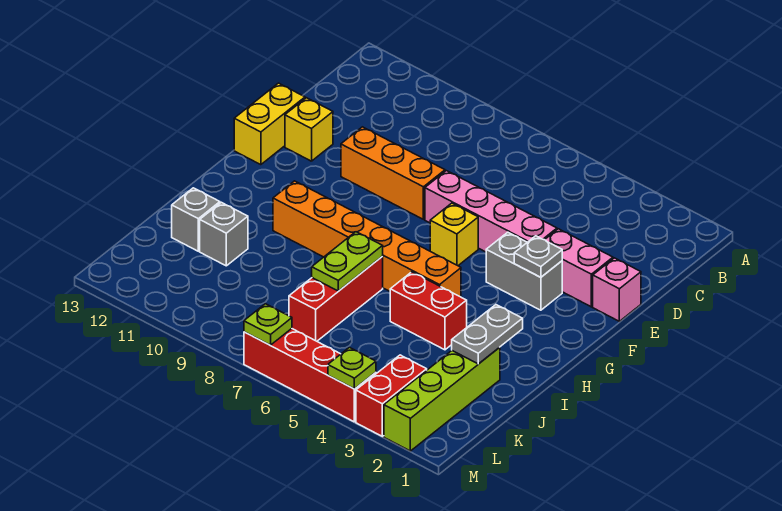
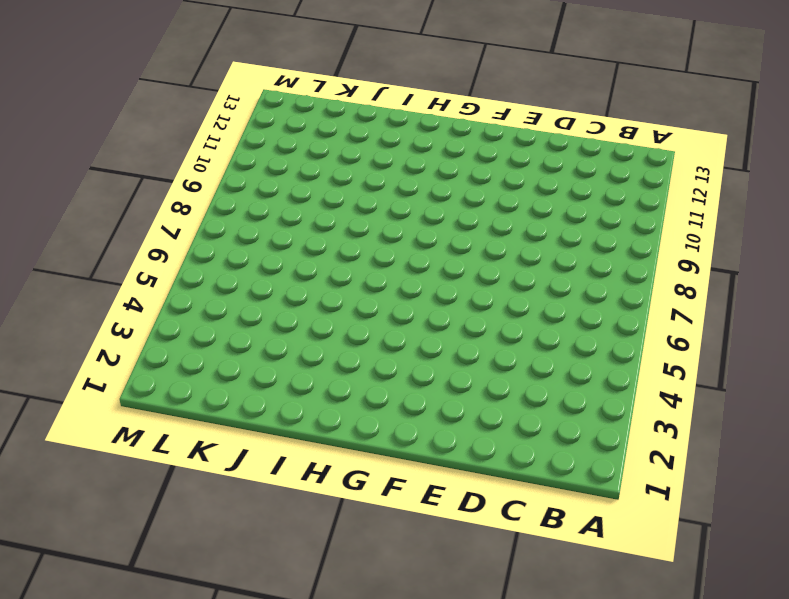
none -> pink brick E1 level 1
none -> pink brick E2:E3 level 1
none -> pink brick E4:E7 level 1

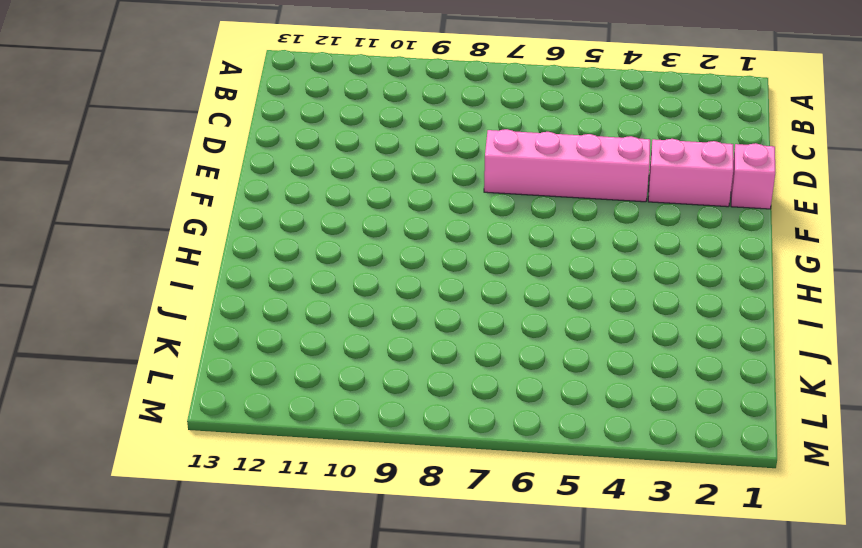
none -> orange brick E8:E10 level 1
none -> yellow brick E12 level 1
none -> yellow brick E13:F13 level 1

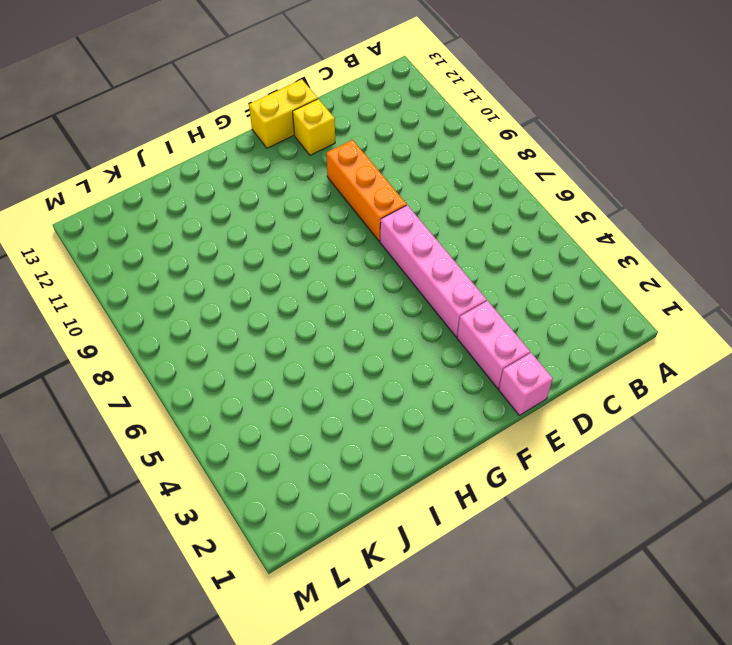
none -> grey brick F3:F4 level 1
none -> yellow brick F6 level 1
none -> orange brick H5:H10 level 1

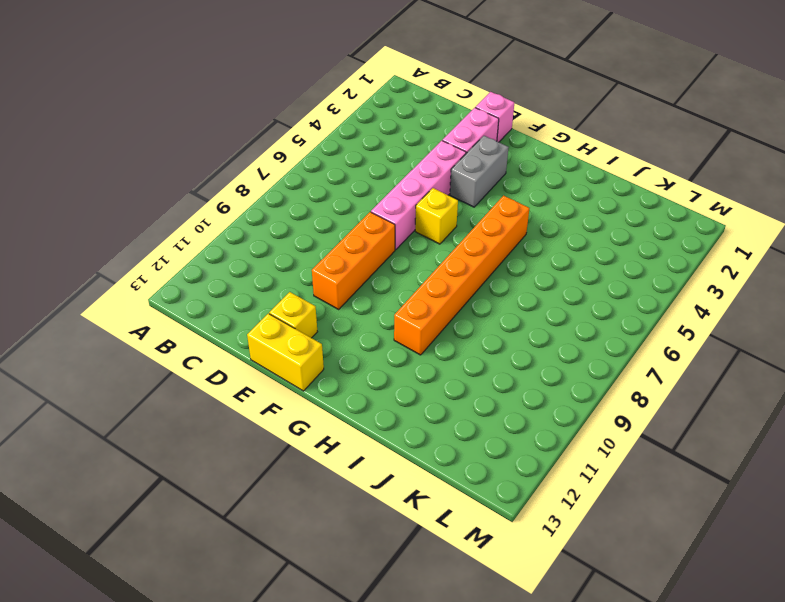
none -> red brick I4:I5 level 1
none -> red brick I7:K7 level 1
none -> lime brick J2:M2 level 1

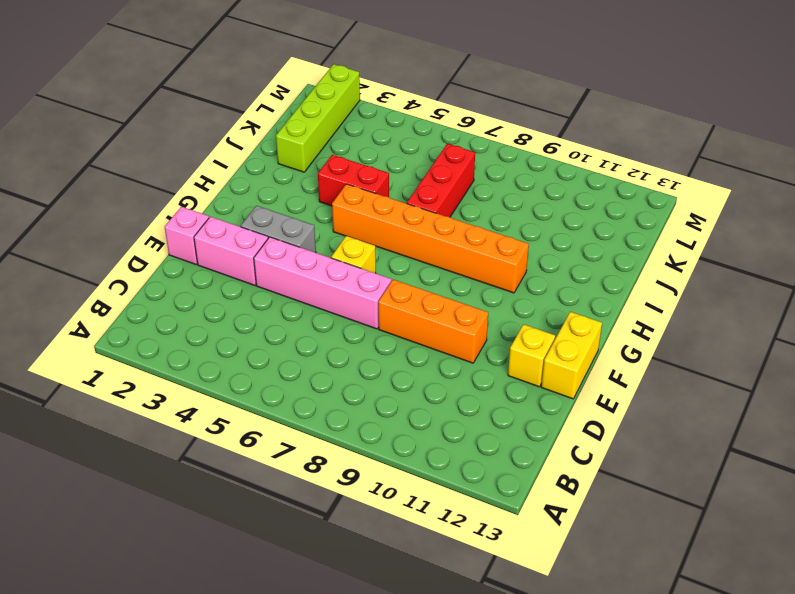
none -> grey brick J11 level 1
none -> grey brick J12 level 1
none -> red brick L3:M3 level 1

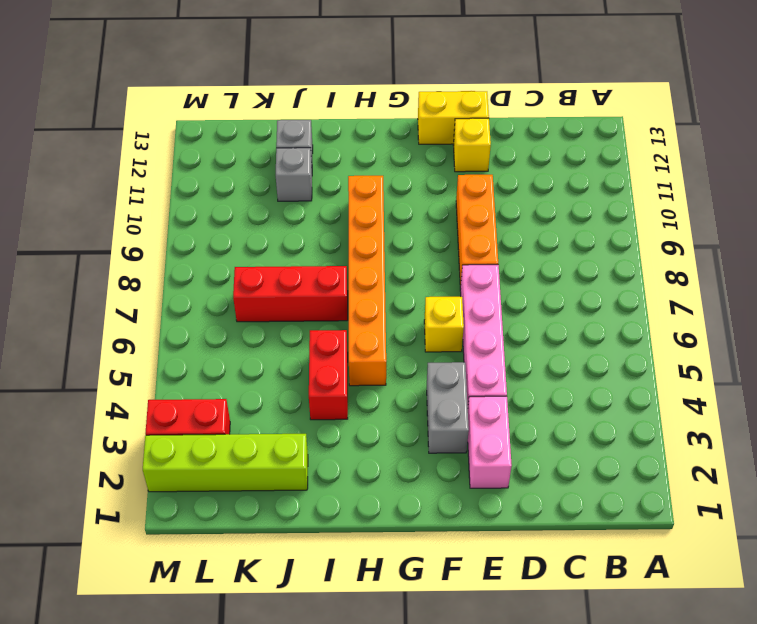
none -> pink brick E1 level 1
none -> red brick M4:M7 level 1
none -> grey plate F3 level 2

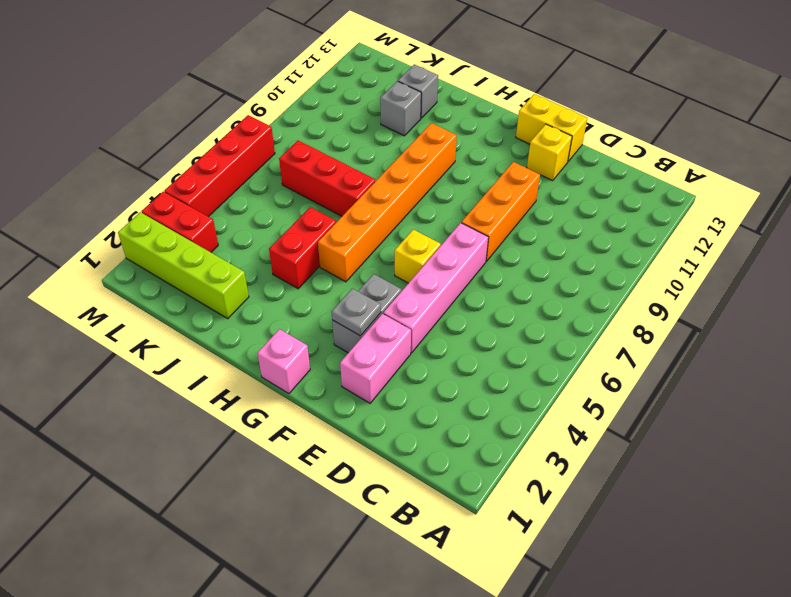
pink brick G1 level 1 -> pink brick E1 level 1
none -> grey plate I2:J2 level 2
none -> lime plate I7:J7 level 2
none -> lime plate M4 level 2

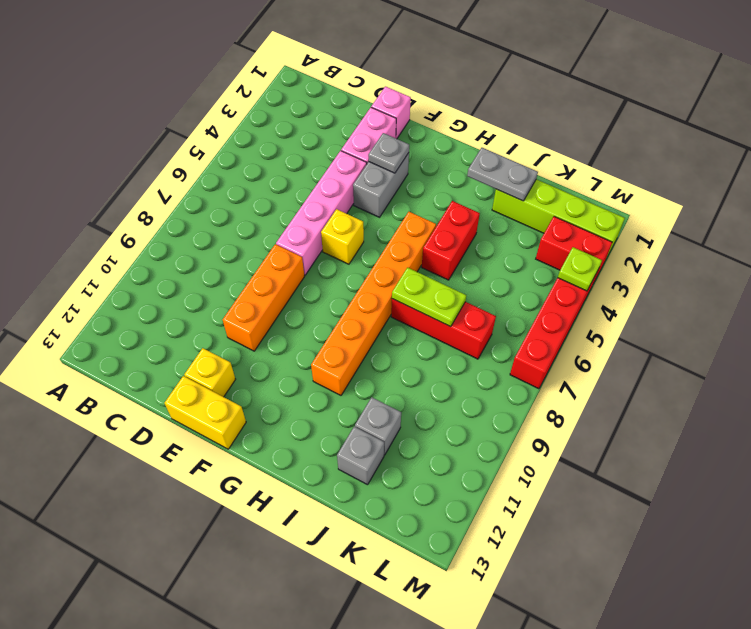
none -> lime plate M7 level 2

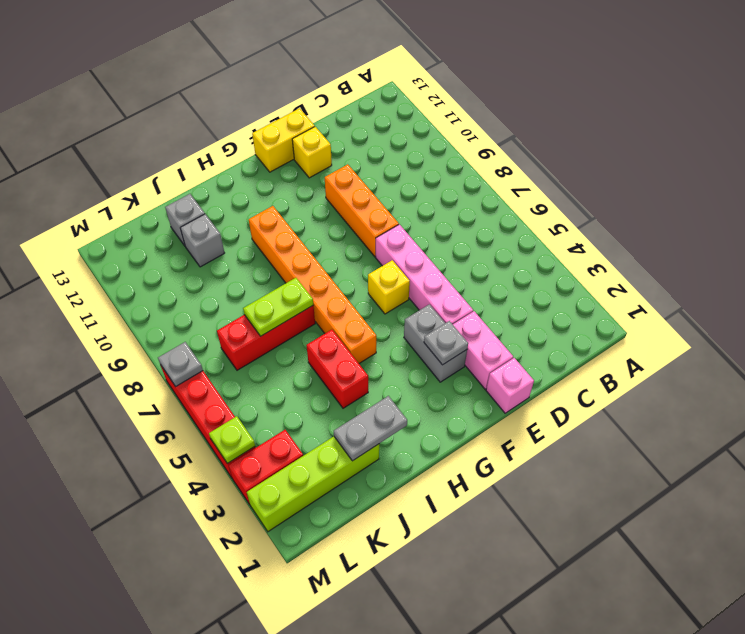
grey plate M7 level 2 -> lime plate M7 level 2

